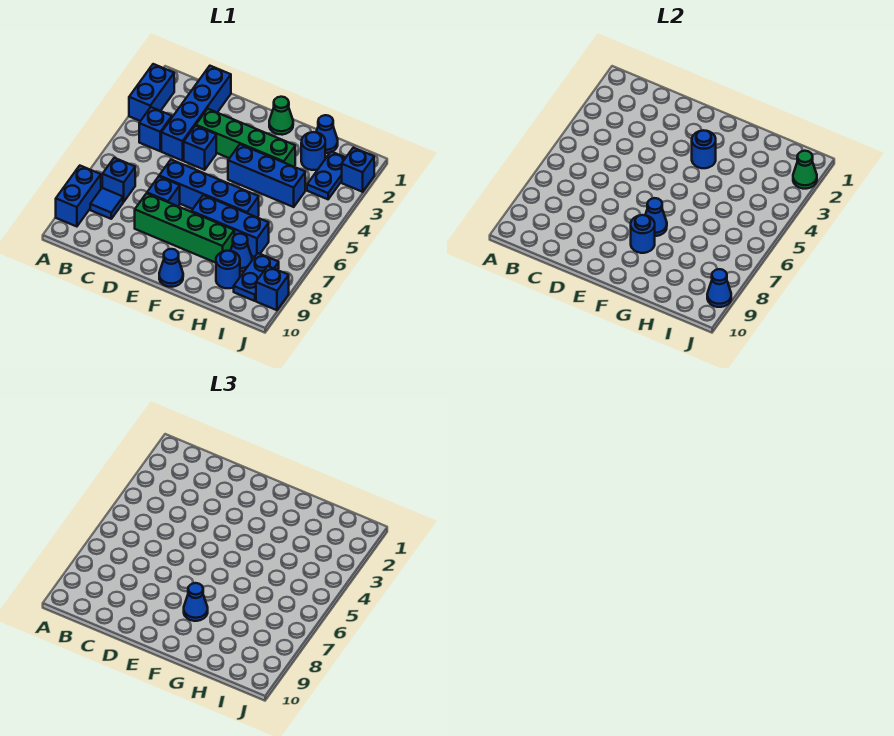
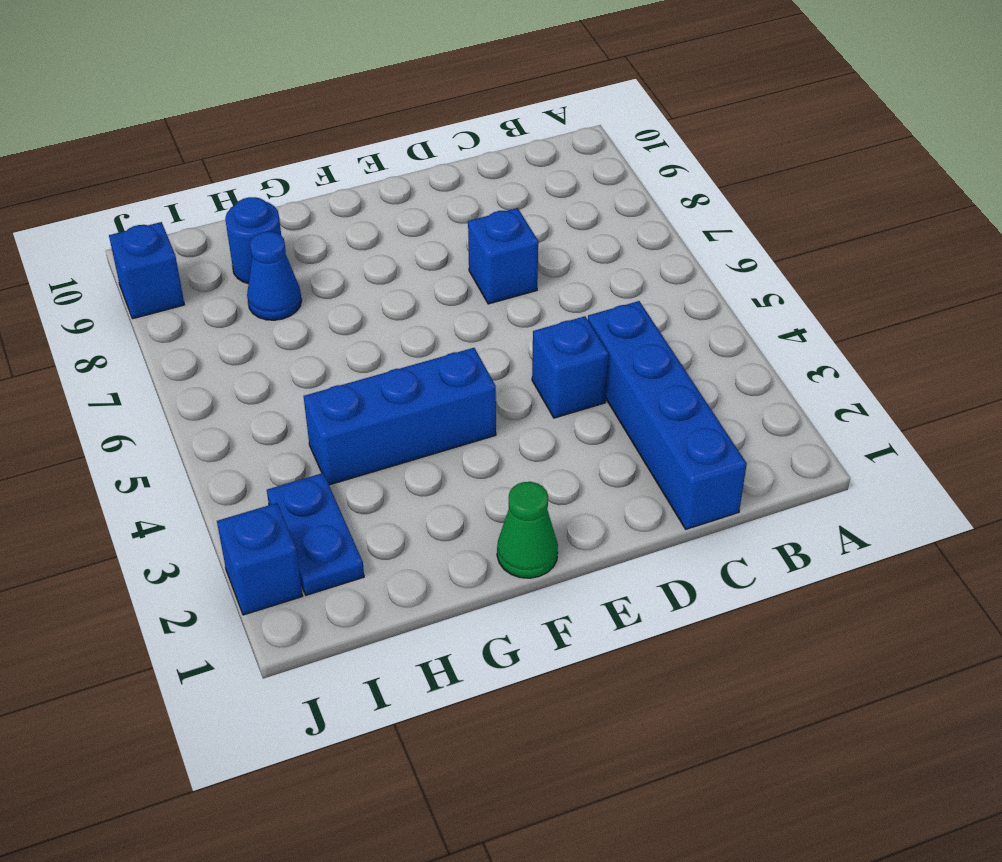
none -> blue brick A2:A3 level 1
none -> blue brick A8:A9 level 1
none -> blue brick B4 level 1

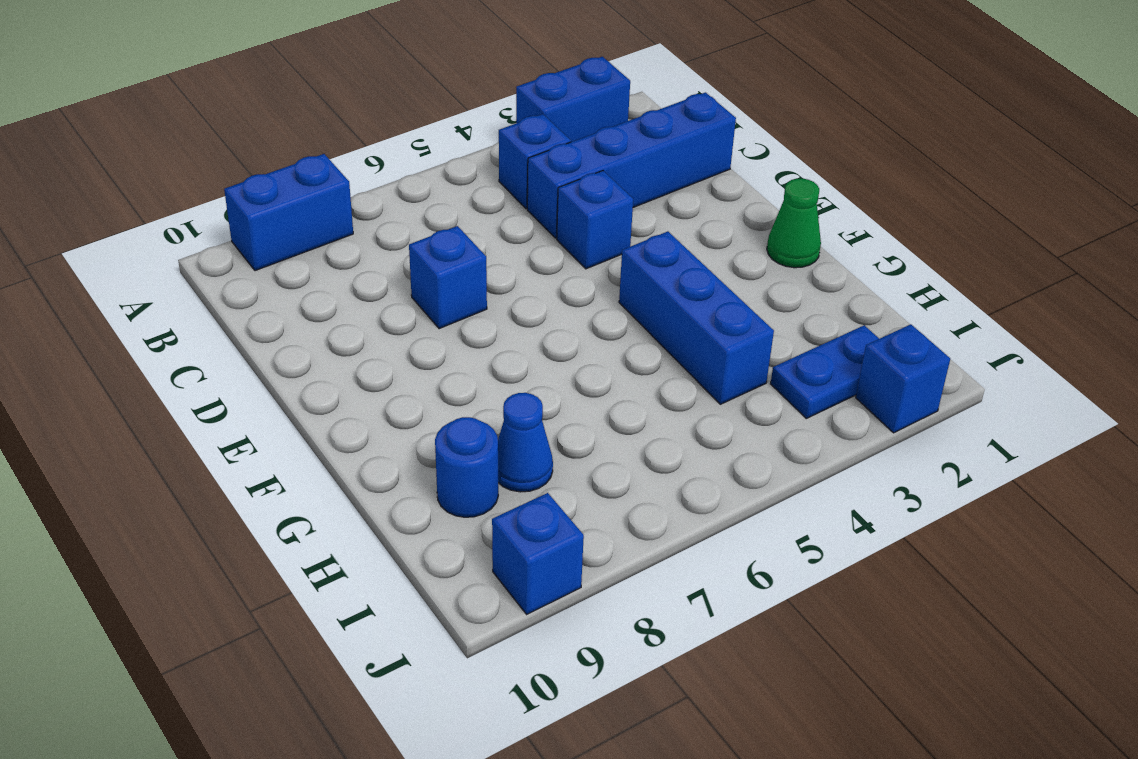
none -> blue brick B7 level 1
none -> blue tile B8 level 1
none -> green brick D3:G3 level 1

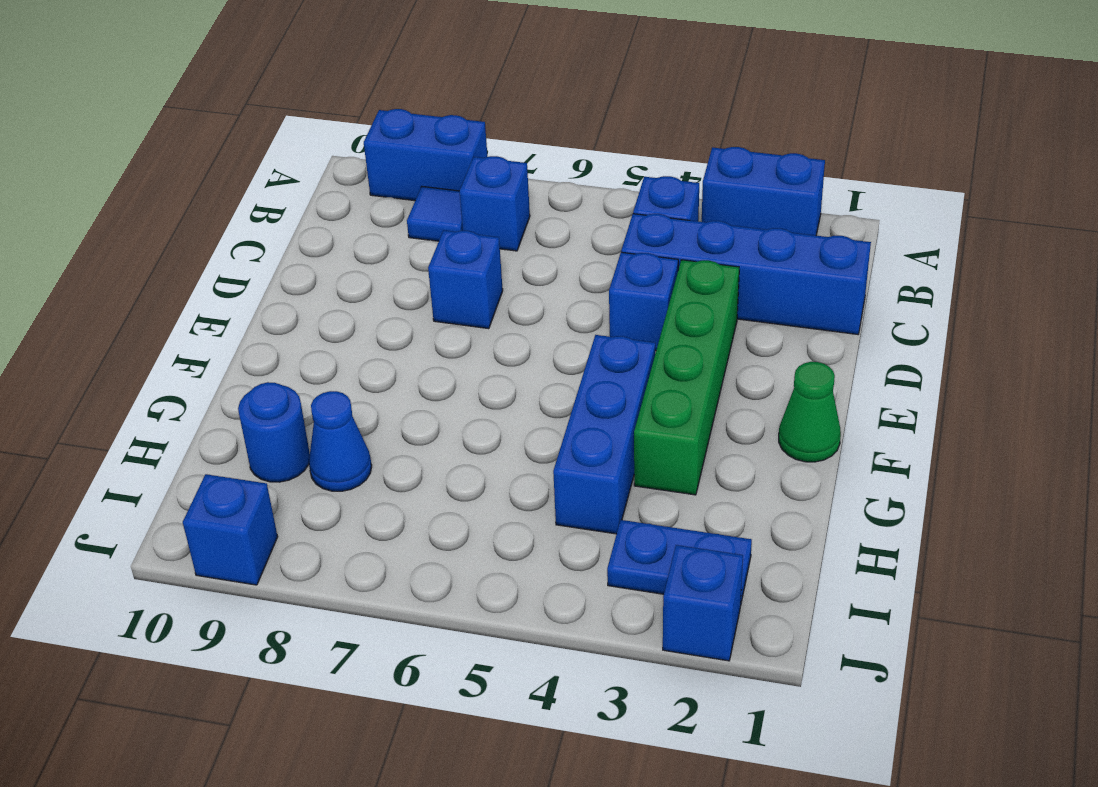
none -> blue brick D6:G6 level 1
none -> green brick D8:G8 level 1
none -> blue brick F7:H7 level 1

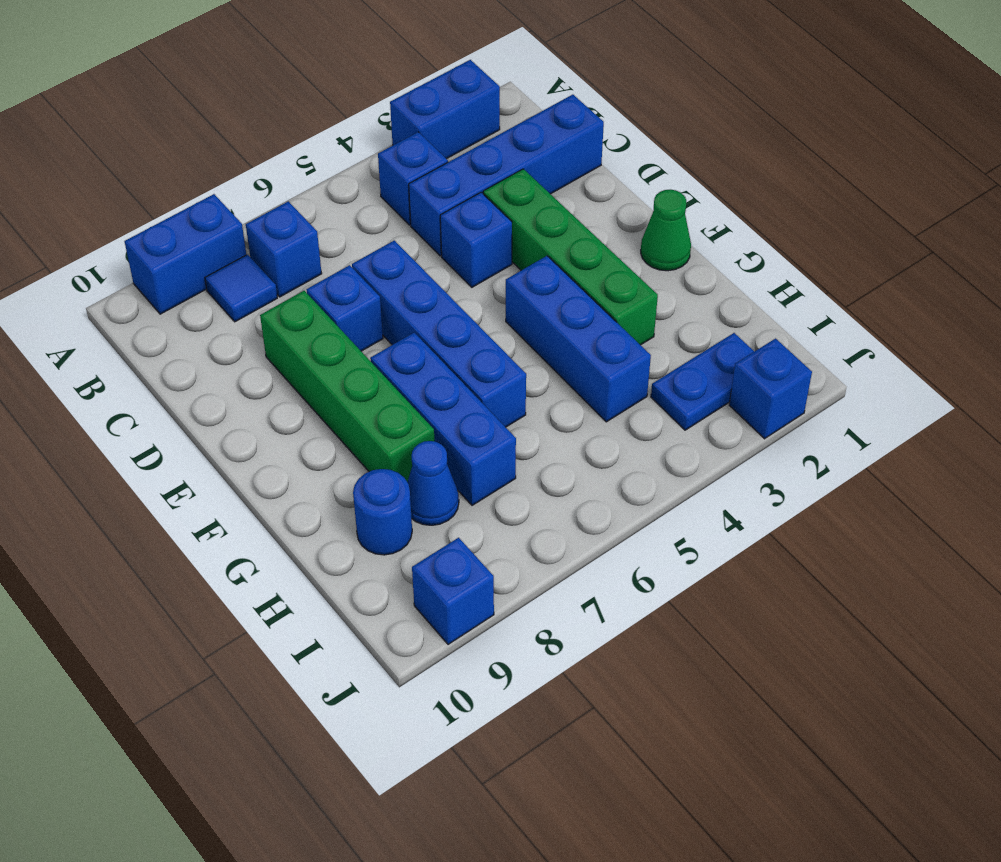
none -> blue cone F10 level 1
none -> blue cone H1 level 1
none -> blue round brick H2 level 1

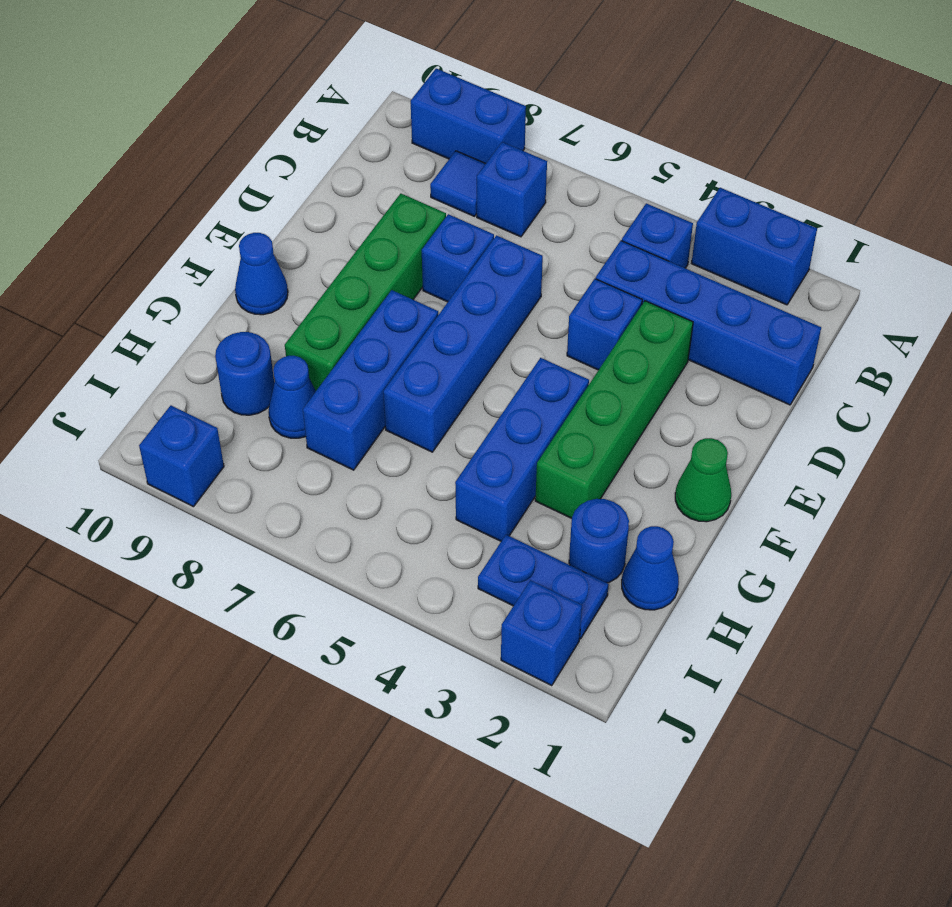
none -> blue plate I8:I9 level 1
none -> blue round brick F3 level 2
none -> blue cone F7 level 2

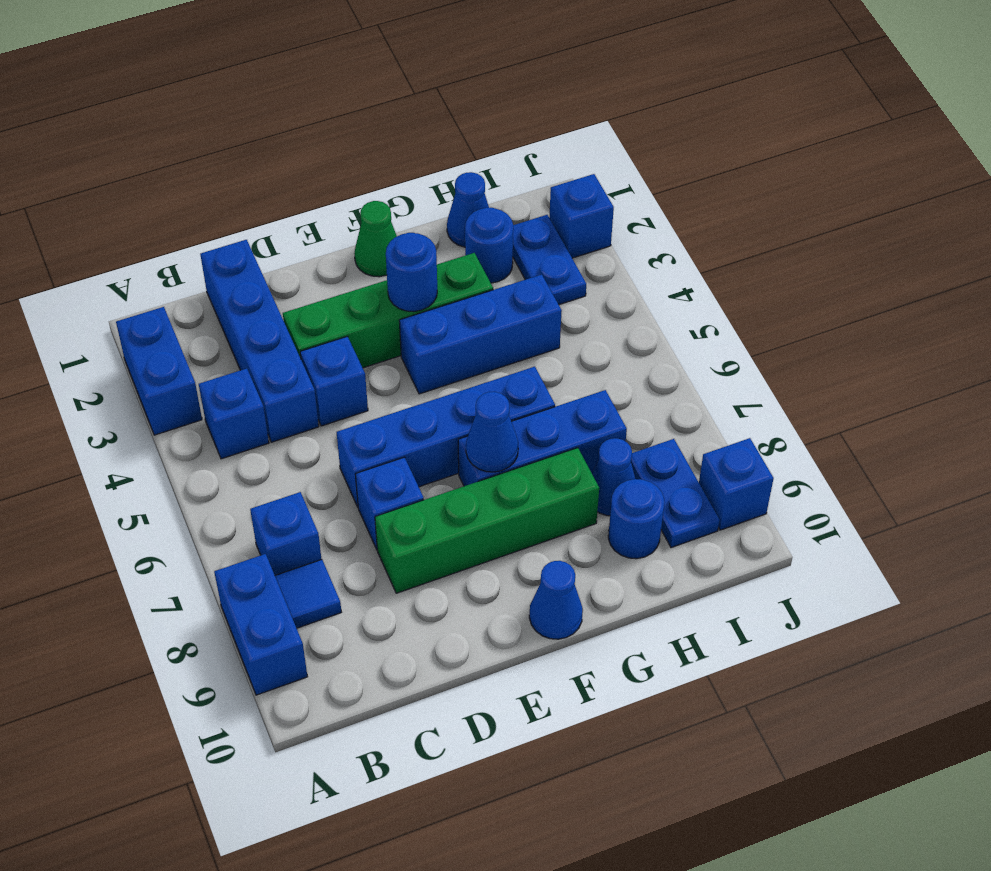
none -> blue round brick F8 level 2
none -> green cone J2 level 2
none -> blue cone J9 level 2

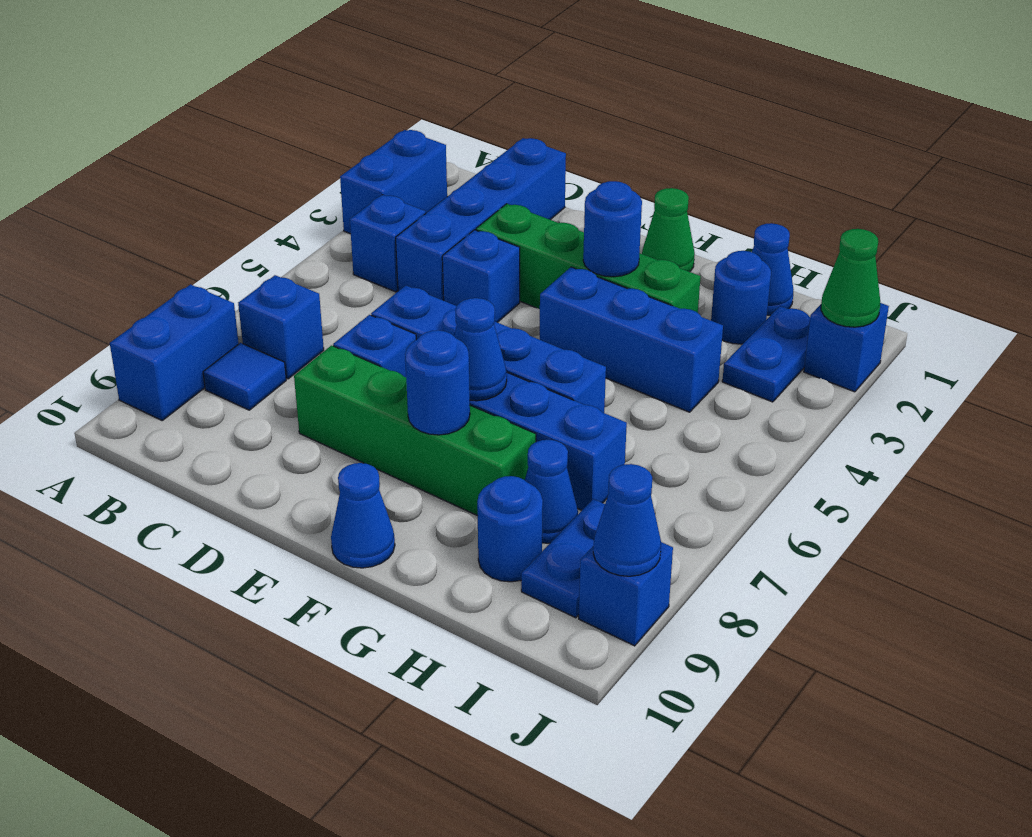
none -> blue cone F8 level 3

